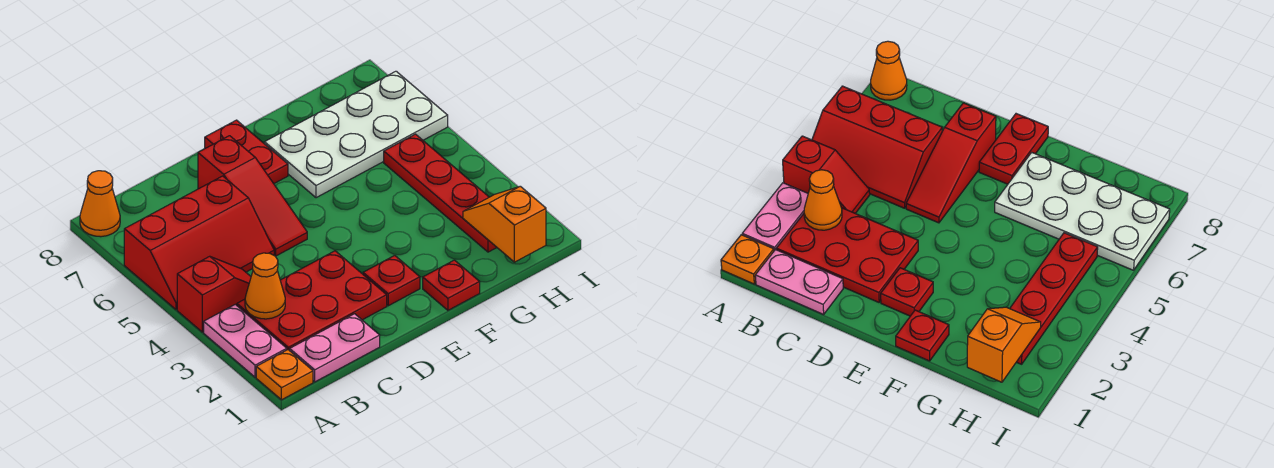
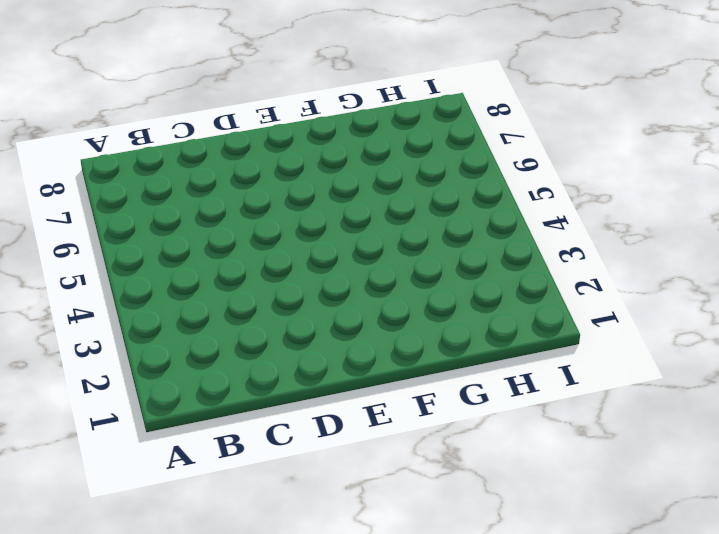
none -> orange plate A1 level 1
none -> pink plate A2:A3 level 1
none -> red slope A4:B4 level 1 top A

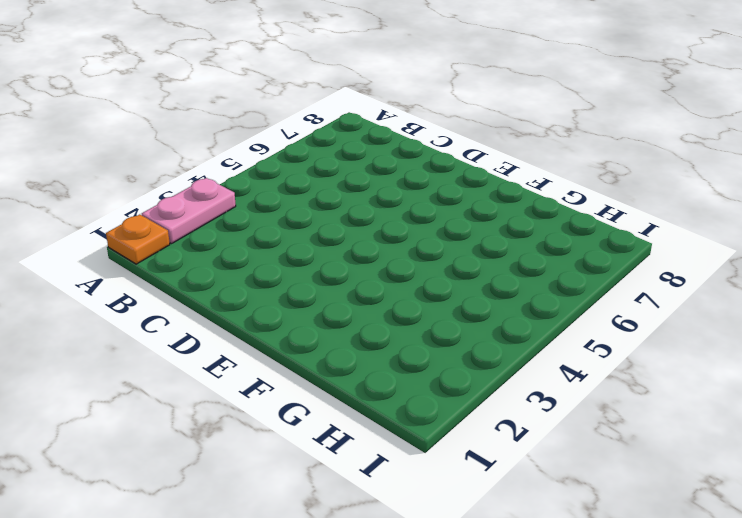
none -> red slope A4:B4 level 1 top A
none -> red slope A5:C6 level 1 top 6
none -> orange cone A8 level 1

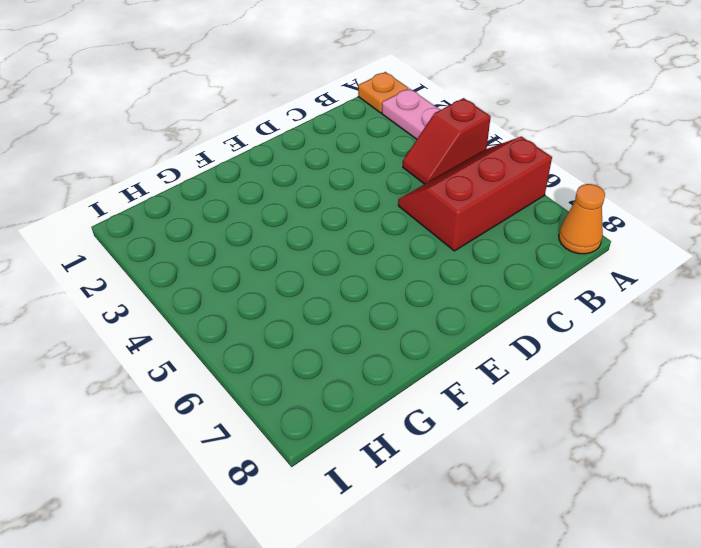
none -> pink plate B1:C1 level 1
none -> red plate B2:D3 level 1
none -> red slope D5:D7 level 1 top 7

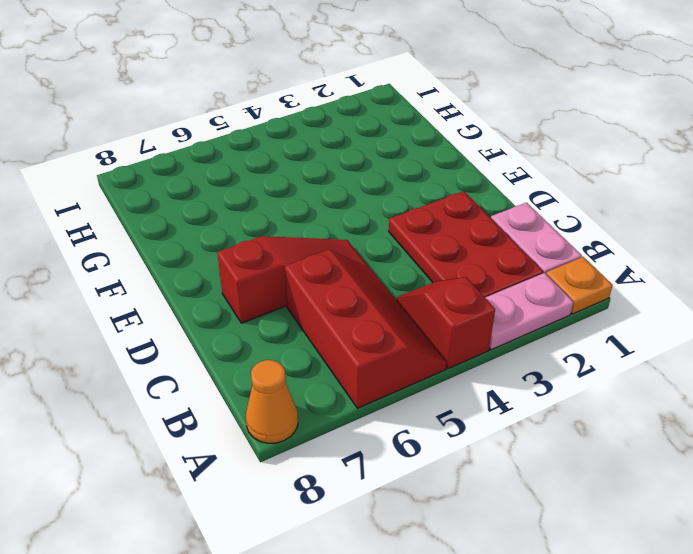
none -> red plate E2 level 1
none -> red plate E7:E8 level 1
none -> red plate F1 level 1

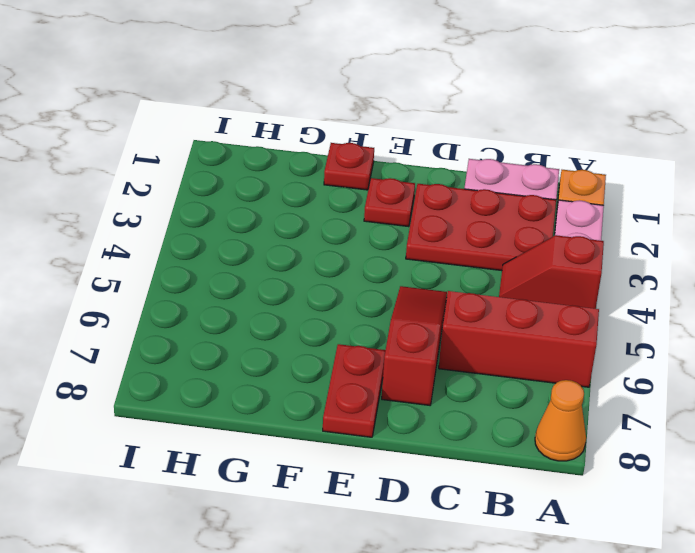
none -> white plate F6:I7 level 1
none -> red plate H2:H5 level 1
none -> orange cone B3 level 2

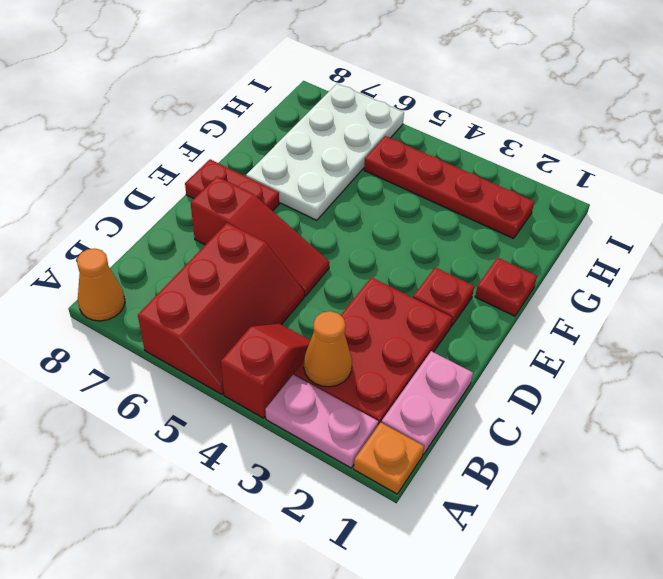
none -> orange slope H1:H2 level 2 top 1

